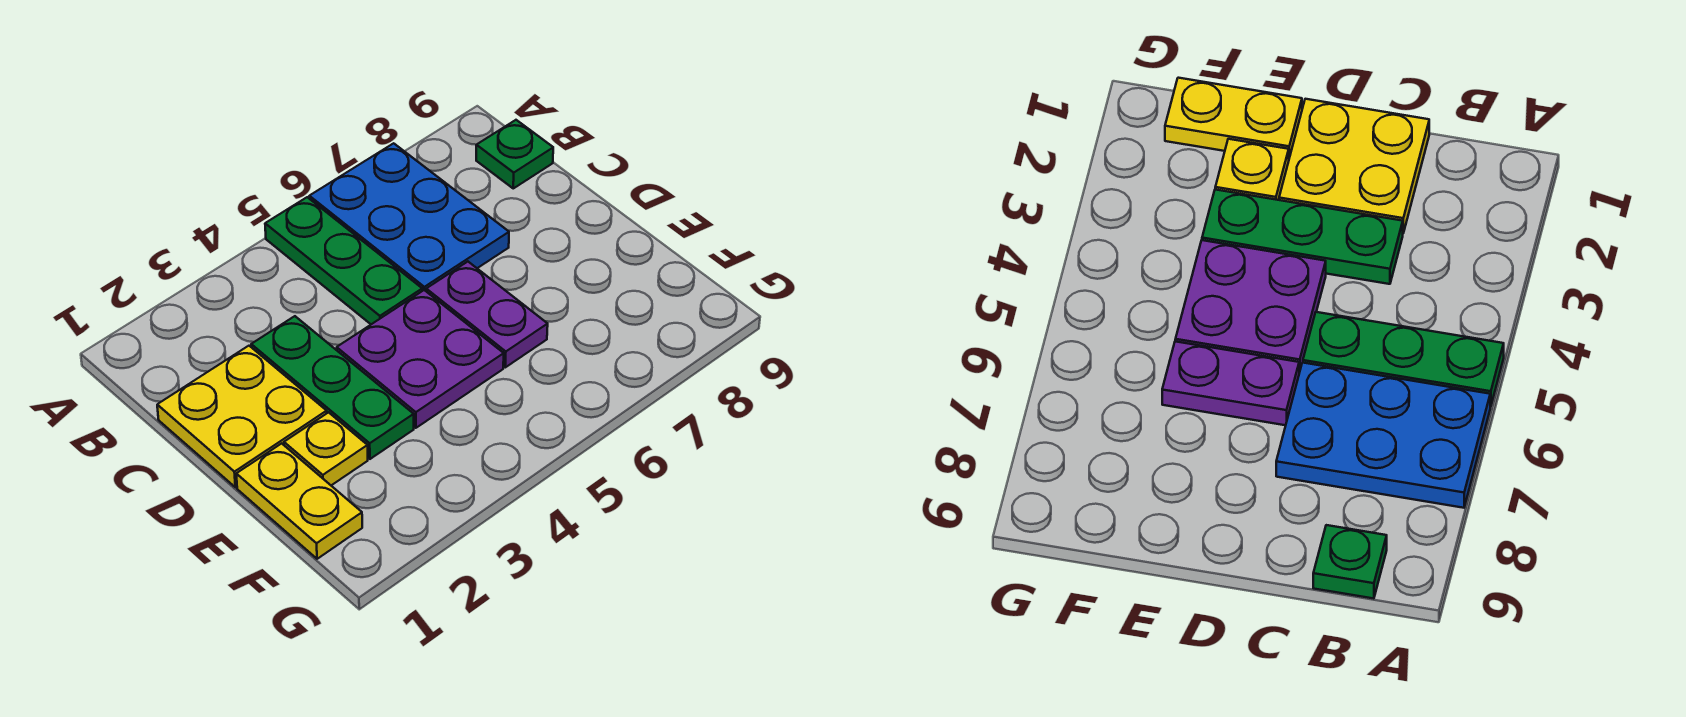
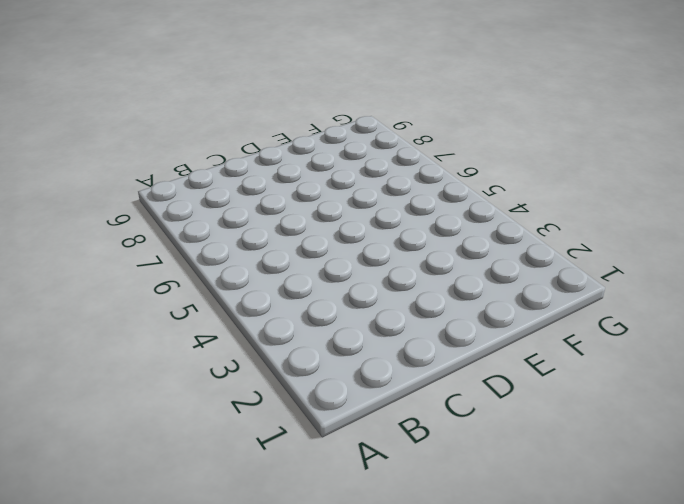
none -> green plate A5:C5 level 1
none -> blue plate A6:C7 level 1

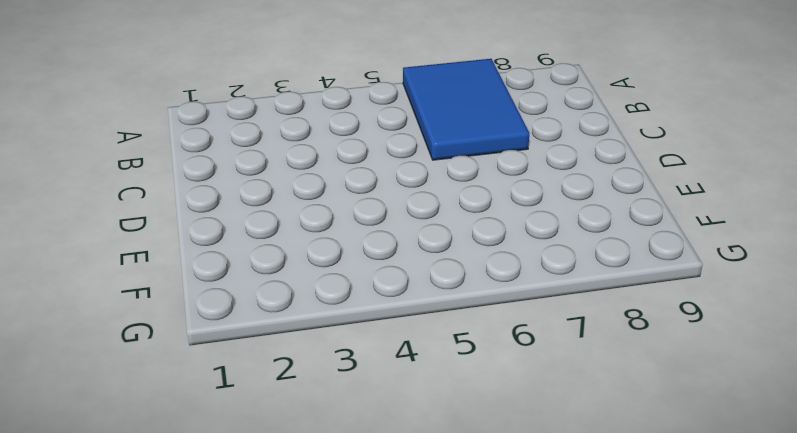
blue tile A6:C7 level 1 -> blue plate A6:C7 level 1
none -> green plate A5:C5 level 1
none -> green plate B9 level 1

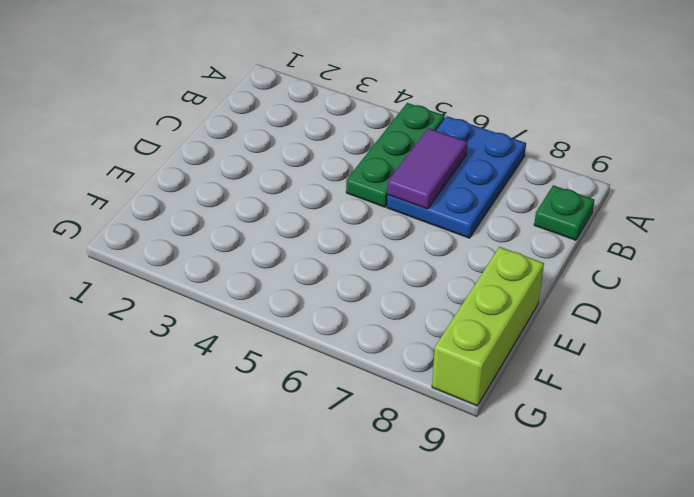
purple tile B6:C6 level 2 -> none
lime brick E9:G9 level 1 -> none
none -> yellow plate C1:D2 level 1
none -> green plate C3:E3 level 1

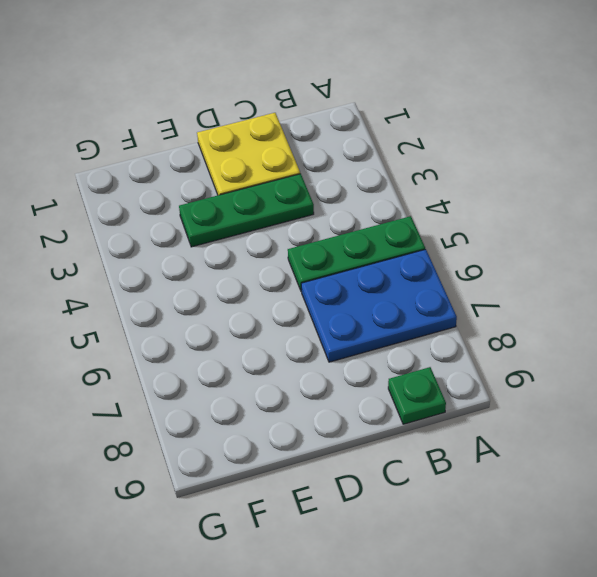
none -> purple plate D4:E5 level 1
none -> purple plate D6:E6 level 1

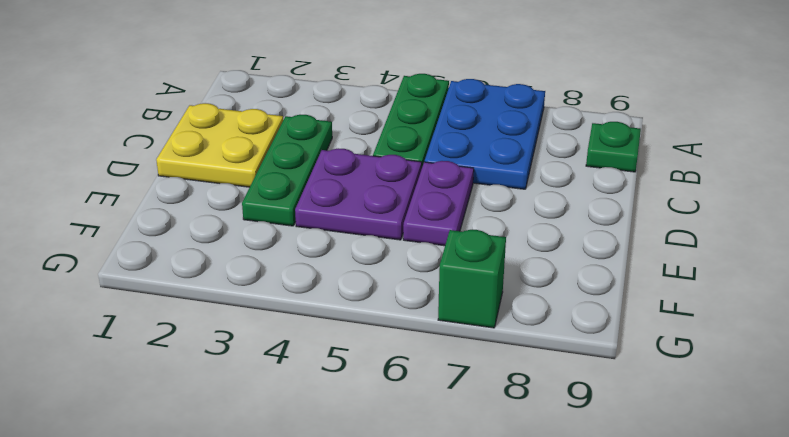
green brick G7 level 1 -> none
none -> yellow plate E1:F1 level 1
none -> yellow plate E2 level 1

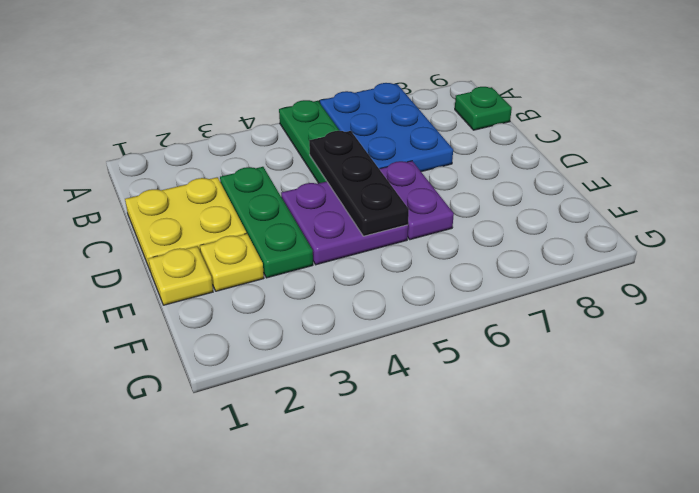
black plate C5:E5 level 2 -> none
yellow plate E1 level 1 -> yellow plate E1:F1 level 1

